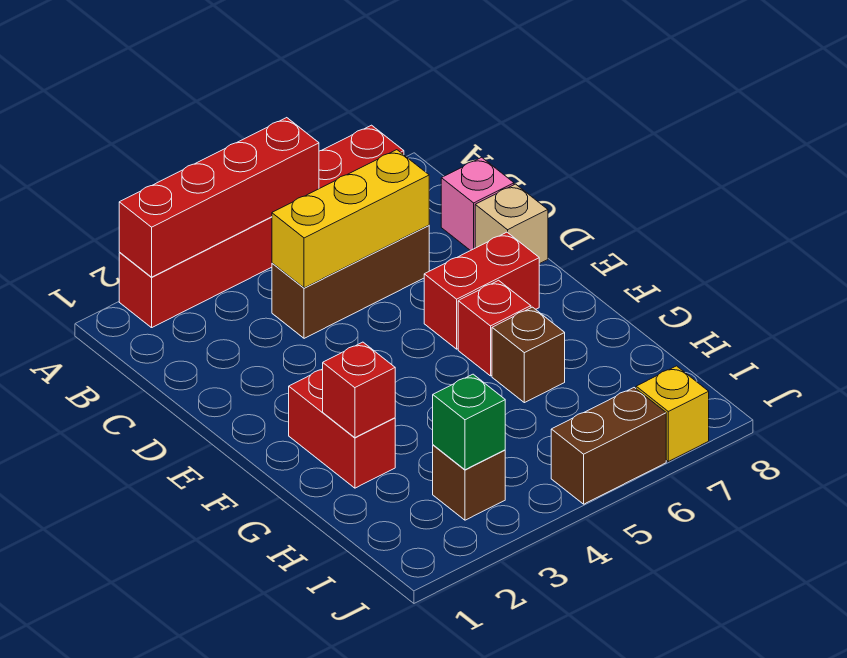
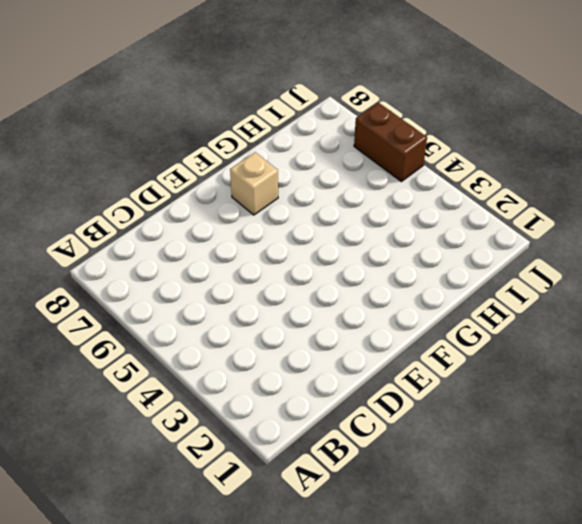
tan brick F7 level 1 -> tan brick D8 level 1
none -> red brick A2:A7 level 1
none -> brown brick C4:C6 level 1
none -> pink brick C8 level 1

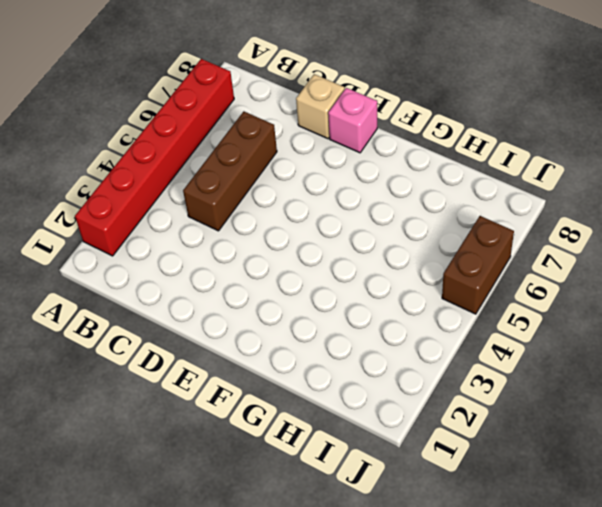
pink brick E8 level 1 -> pink brick C8 level 1
none -> red brick E6:E7 level 1
none -> red brick F2:G2 level 1
none -> red brick F6 level 1

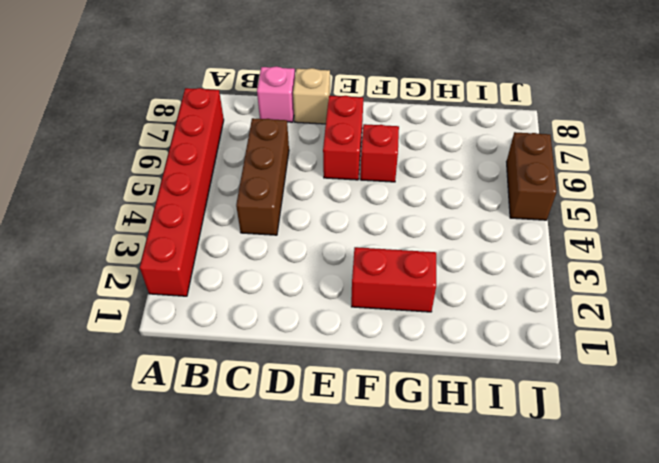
none -> brown brick G6 level 1
none -> brown brick I3 level 1
none -> yellow brick J7 level 1

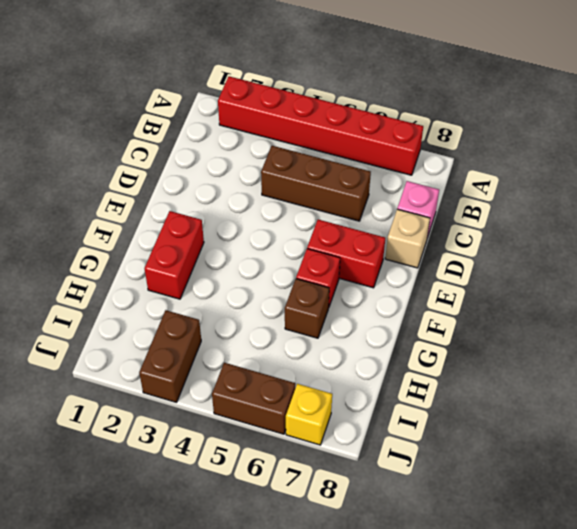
brown brick I3:J3 level 1 -> brown brick I3 level 1
none -> red brick A2:A5 level 2
none -> yellow brick C4:C6 level 2
none -> red brick G2 level 2

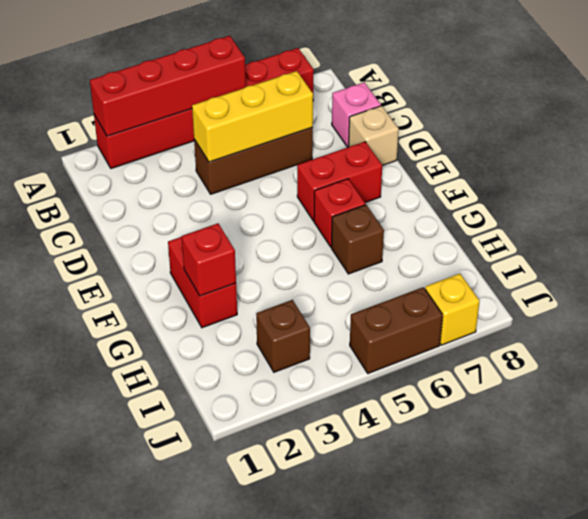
none -> green brick I3 level 2

